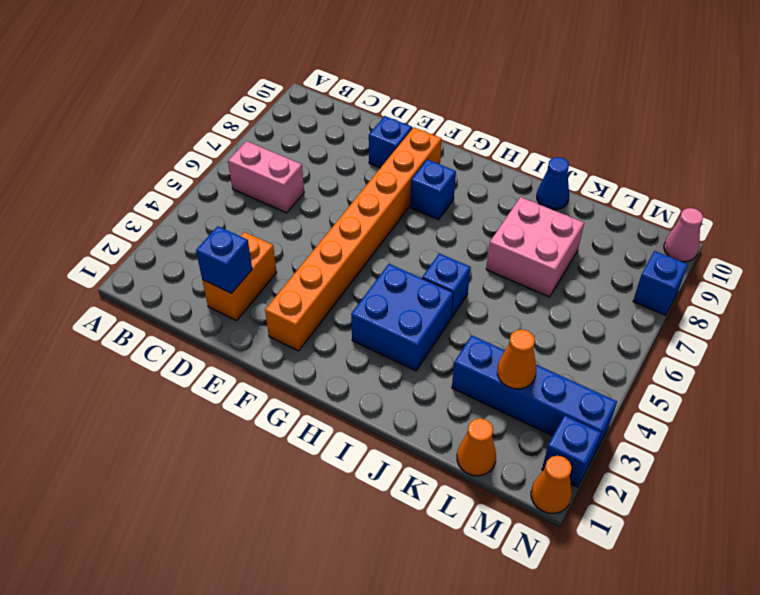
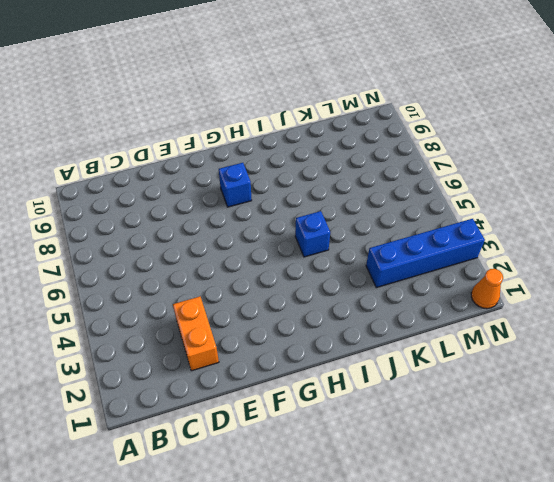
none -> pink brick B6:C6 level 1
none -> blue brick E9 level 1
none -> orange brick F2:F9 level 1

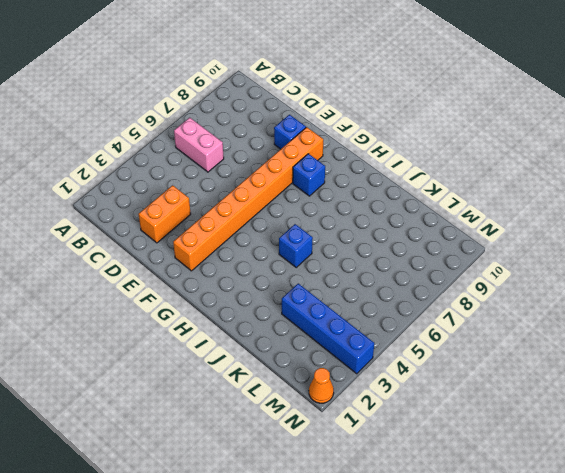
none -> blue brick H3:I4 level 1
none -> pink brick J7:K8 level 1
none -> blue cone J10 level 1

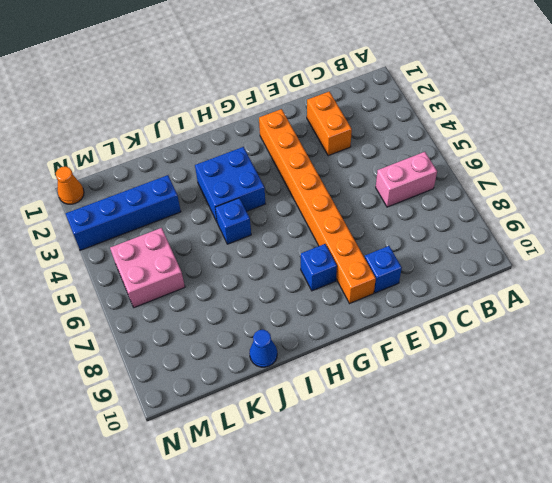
pink brick L5:M6 level 1 -> pink brick J7:K8 level 1
none -> orange cone L1 level 1
none -> blue brick N2 level 1
none -> blue brick N8 level 1

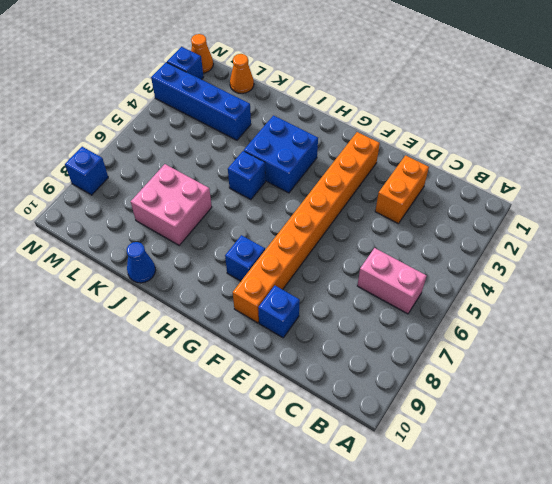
none -> pink cone N10 level 1
none -> blue brick D2 level 2
none -> orange cone L3 level 2

